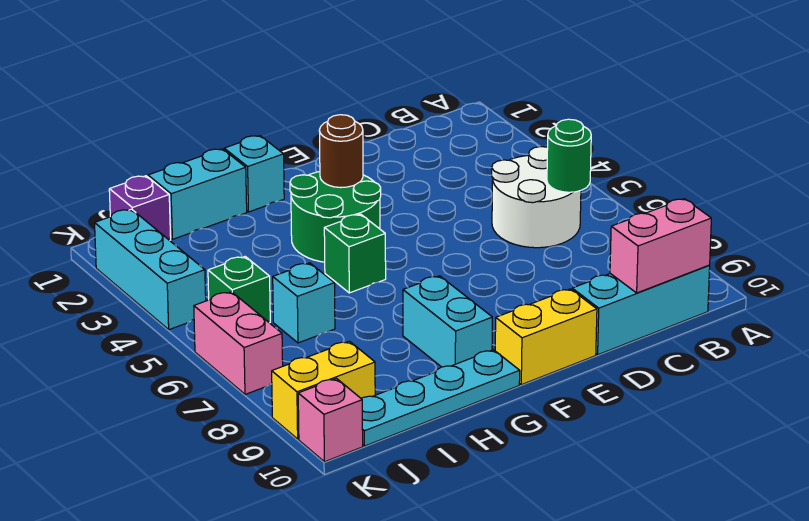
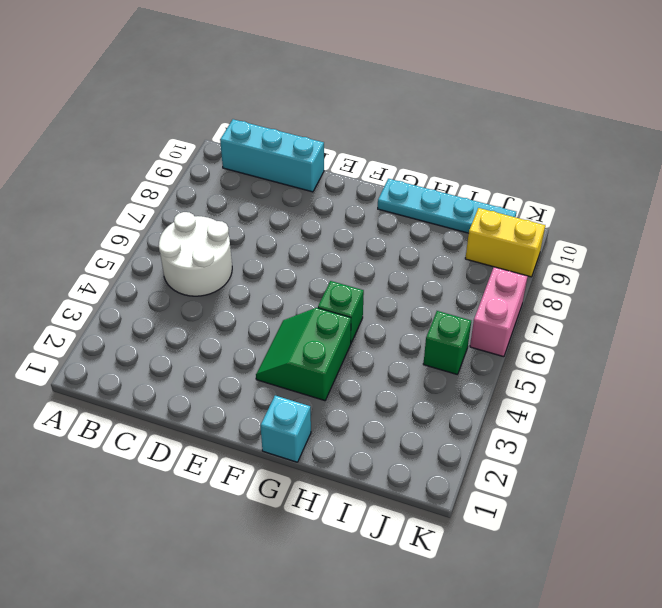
green slope F3:G4 level 1 top G -> green round brick F3:G4 level 1
none -> yellow brick E10:F10 level 1
none -> cyan brick G8:G9 level 1
none -> cyan brick H1:I1 level 1

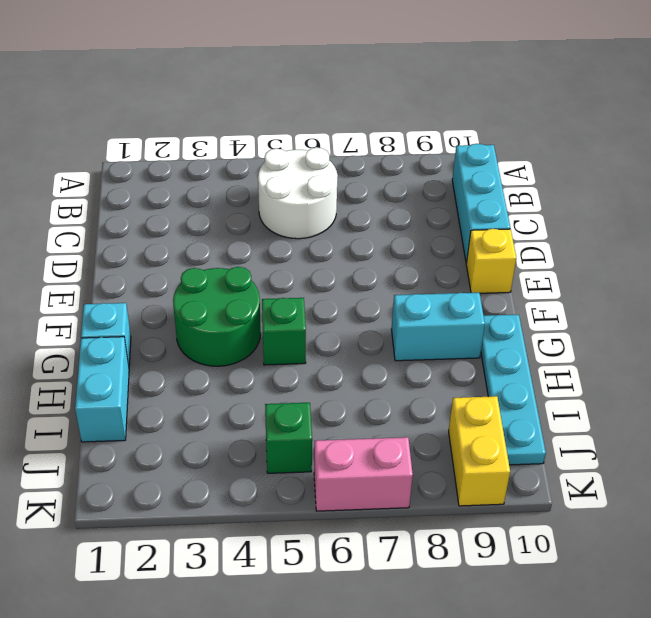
yellow brick E10 level 1 -> yellow brick E10:F10 level 1
none -> cyan brick I6 level 1
none -> purple brick J1 level 1
none -> cyan brick K2:K4 level 1

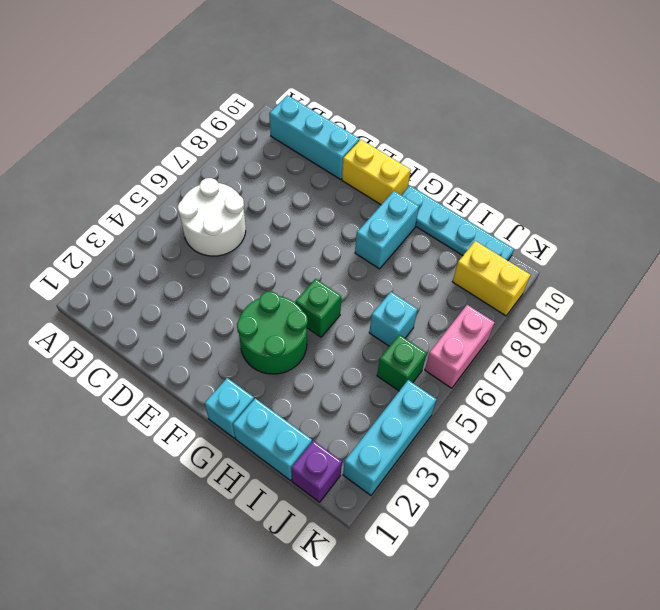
none -> pink brick K10 level 1
none -> green round brick B6 level 2
none -> pink brick B10:C10 level 2

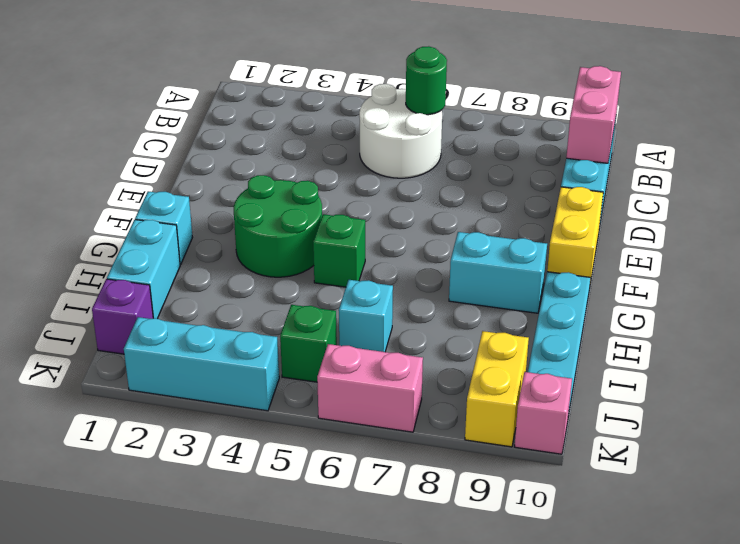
none -> brown round brick F3 level 2

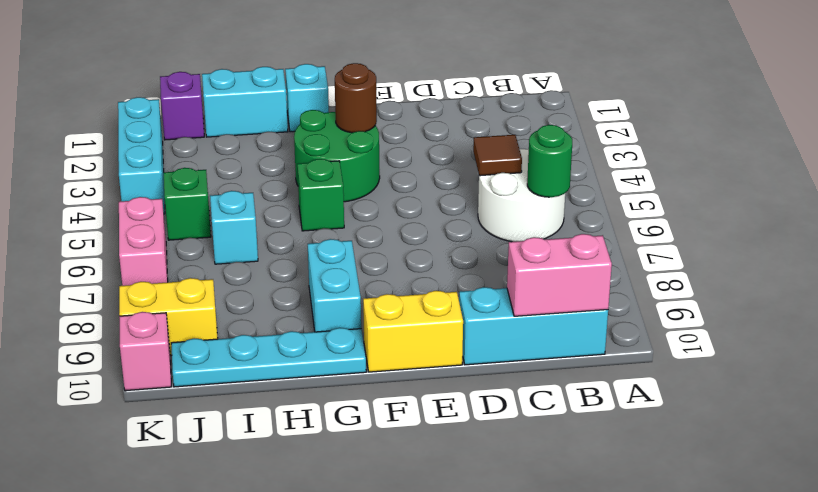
brown tile C5 level 2 -> none

